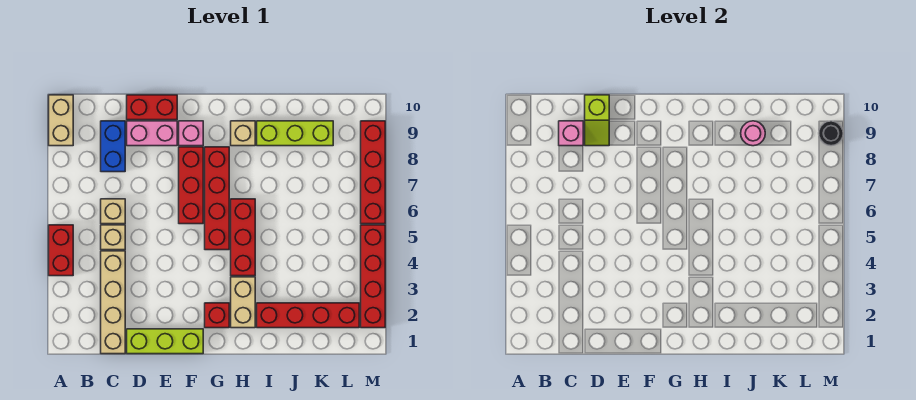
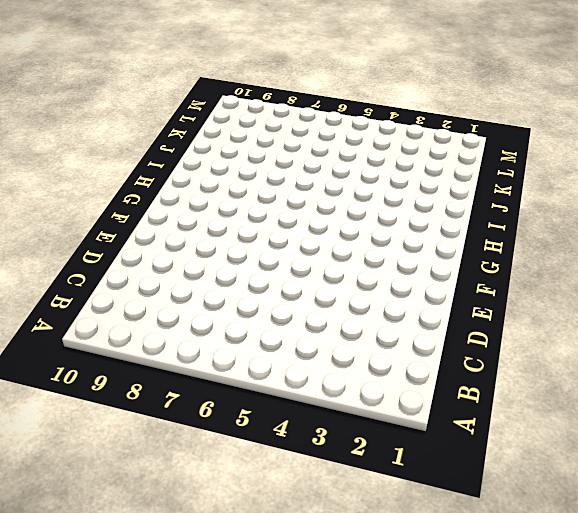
none -> red brick A4:A5 level 1
none -> tan brick A9:A10 level 1
none -> tan brick C1:C4 level 1

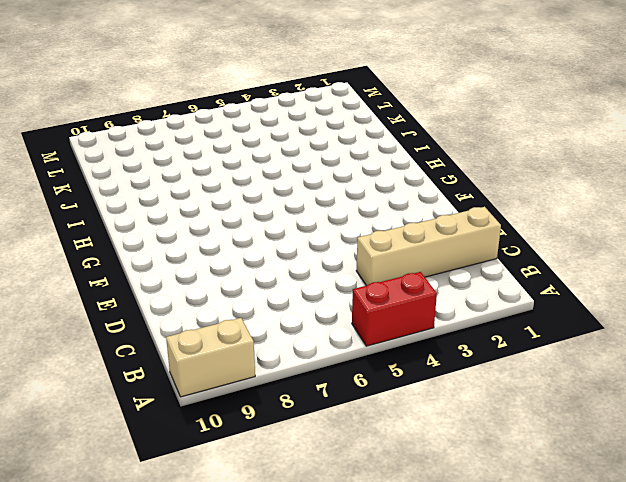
none -> tan brick C5 level 1
none -> tan brick C6 level 1
none -> blue brick C8:C9 level 1

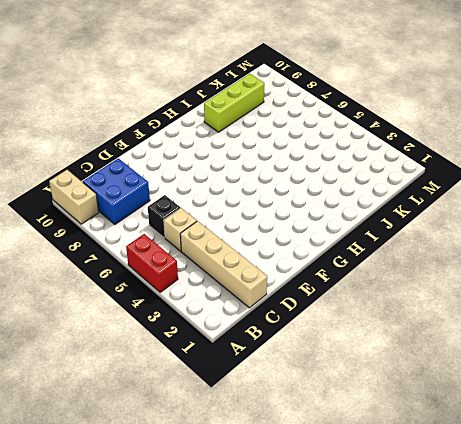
blue brick B8:C9 level 1 -> blue brick C8:C9 level 1
black brick C6 level 1 -> tan brick C6 level 1
none -> lime brick D1:F1 level 1
none -> pink brick D9:E9 level 1
none -> red brick D10:E10 level 1

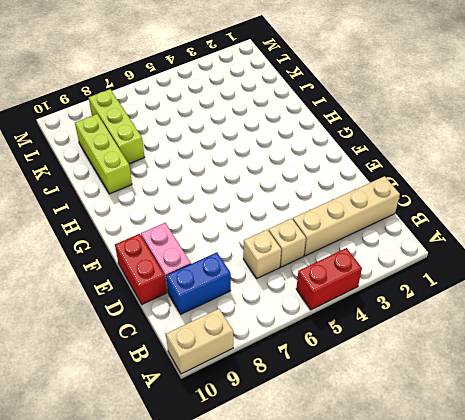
lime brick J8:L8 level 1 -> lime brick D1:F1 level 1
none -> red brick F6:F8 level 1
none -> pink brick F9 level 1
none -> red brick G2 level 1

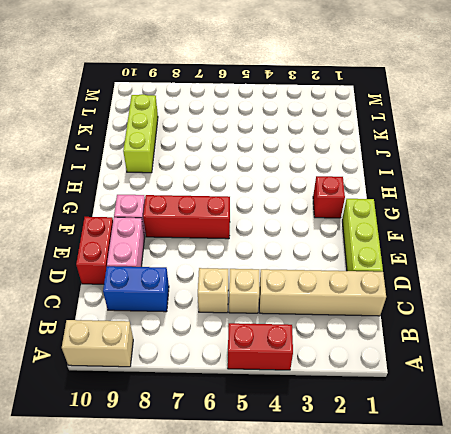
none -> red brick G5:G8 level 1
none -> tan brick H2:H3 level 1
none -> red brick H4:H6 level 1

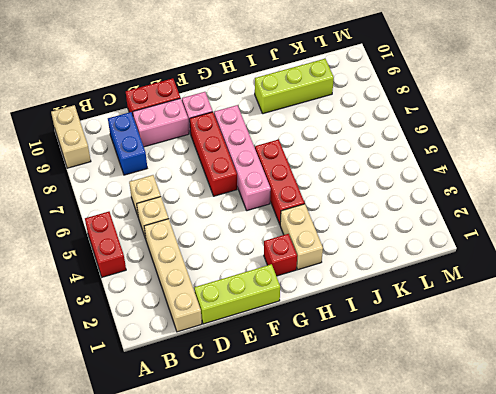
pink brick G5:G8 level 1 -> red brick G5:G8 level 1
none -> tan brick H9 level 1
none -> red brick I2:L2 level 1
none -> red brick M2:M5 level 1

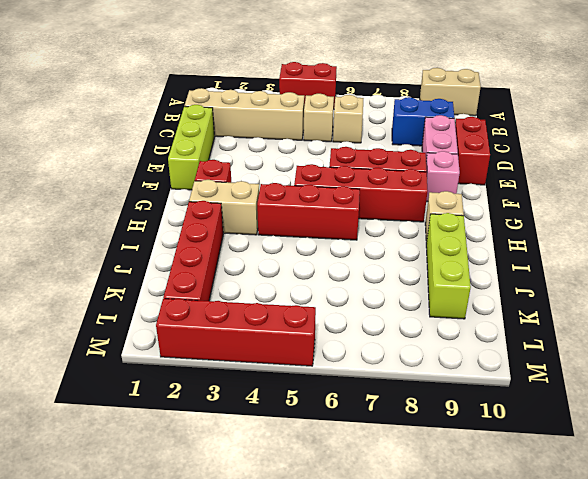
none -> red brick M6:M9 level 1
none -> pink brick C9 level 2
none -> lime slope D9:D10 level 2 top 10

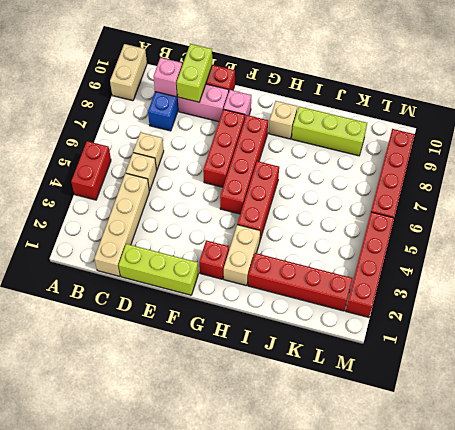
lime brick D9:D10 level 2 -> lime slope D9:D10 level 2 top 10
none -> pink round brick J9 level 2
none -> black round brick M9 level 2

